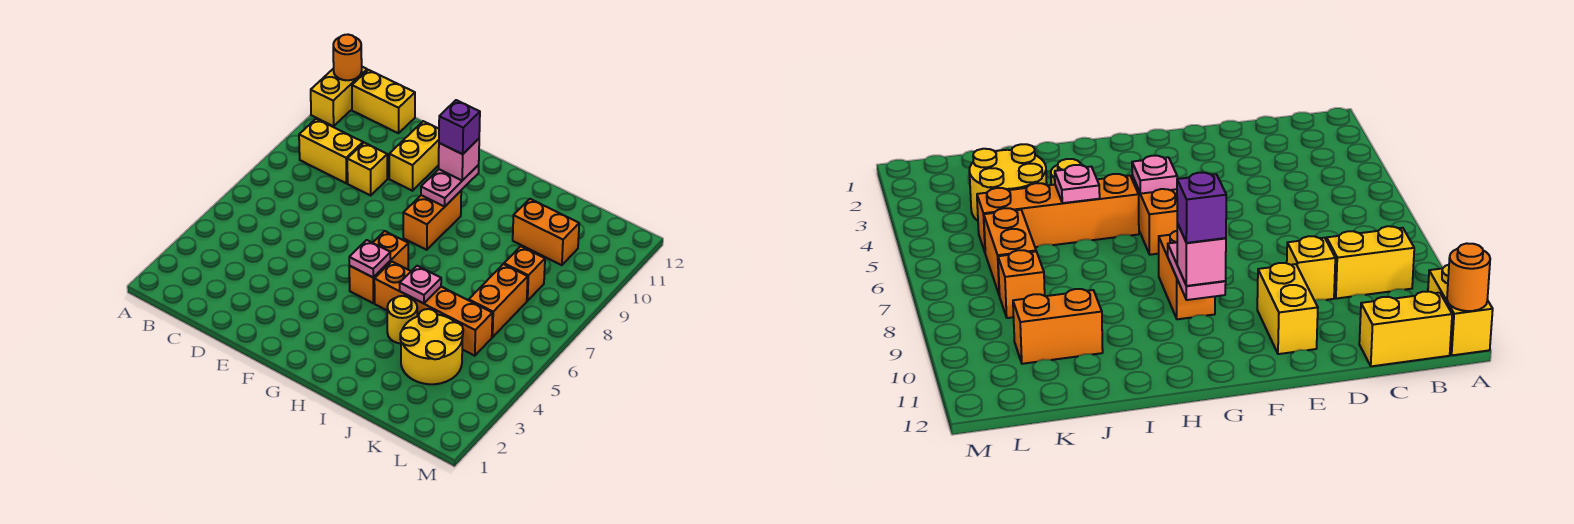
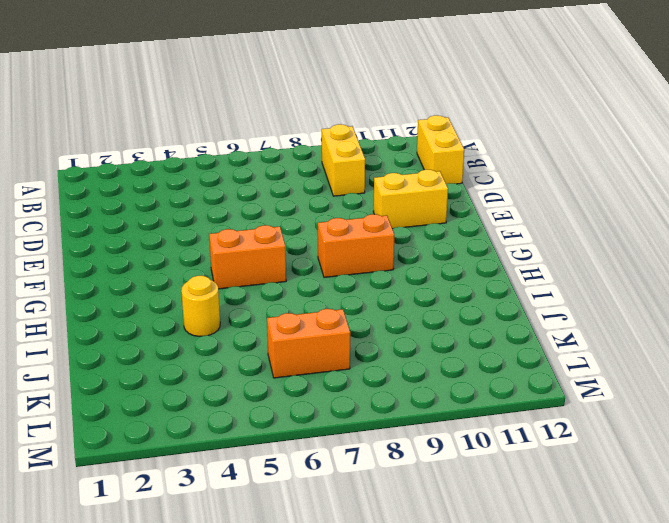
none -> yellow brick A11:A12 level 1
none -> yellow brick D9 level 1
none -> orange brick H5:K5 level 1

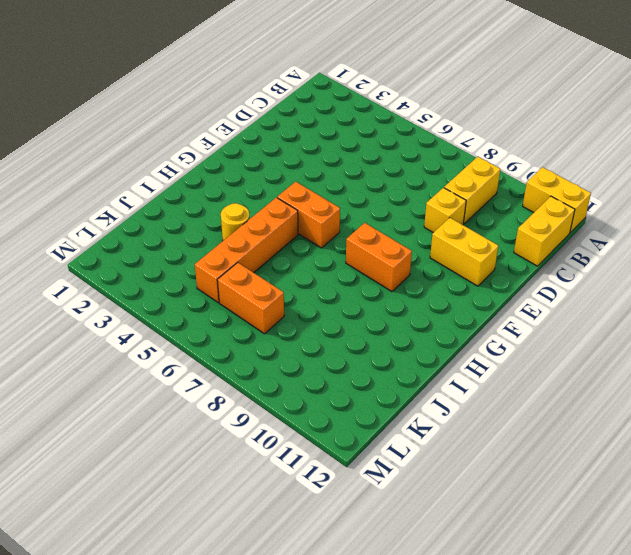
none -> yellow round brick J3:K4 level 1
none -> orange brick J10:K10 level 1
none -> orange brick K8 level 1

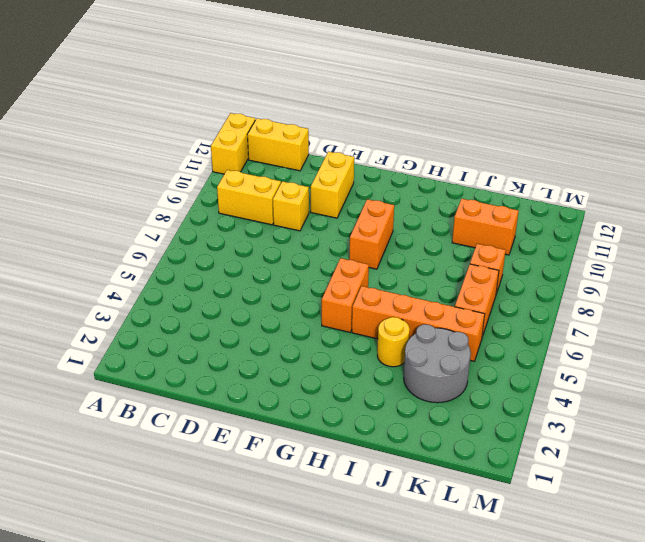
grey round brick J3:K4 level 1 -> yellow round brick J3:K4 level 1
none -> orange round brick A12 level 2
none -> pink plate G5 level 2
none -> pink plate G9:G10 level 2

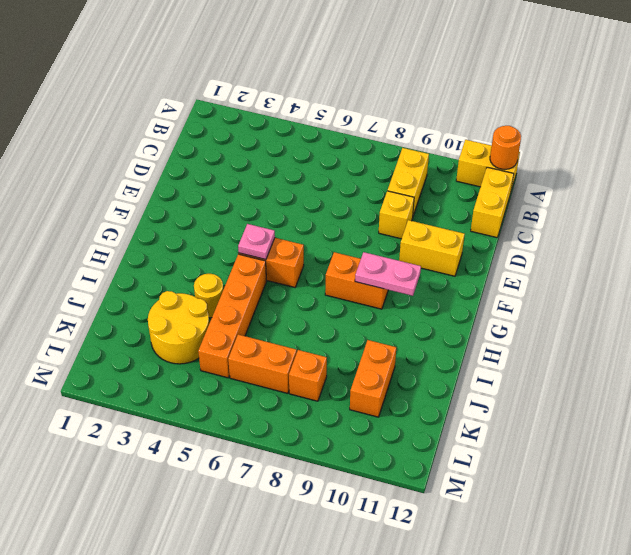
none -> pink plate I5 level 2
none -> pink brick G10 level 3
none -> purple brick G10 level 4

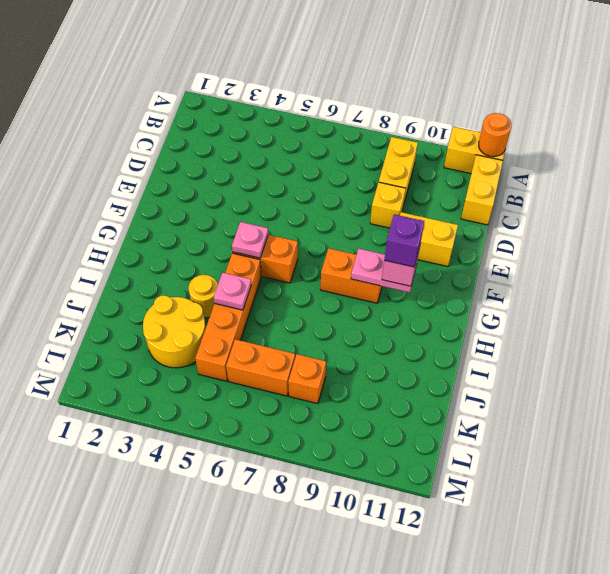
none -> orange brick J10:K10 level 1

